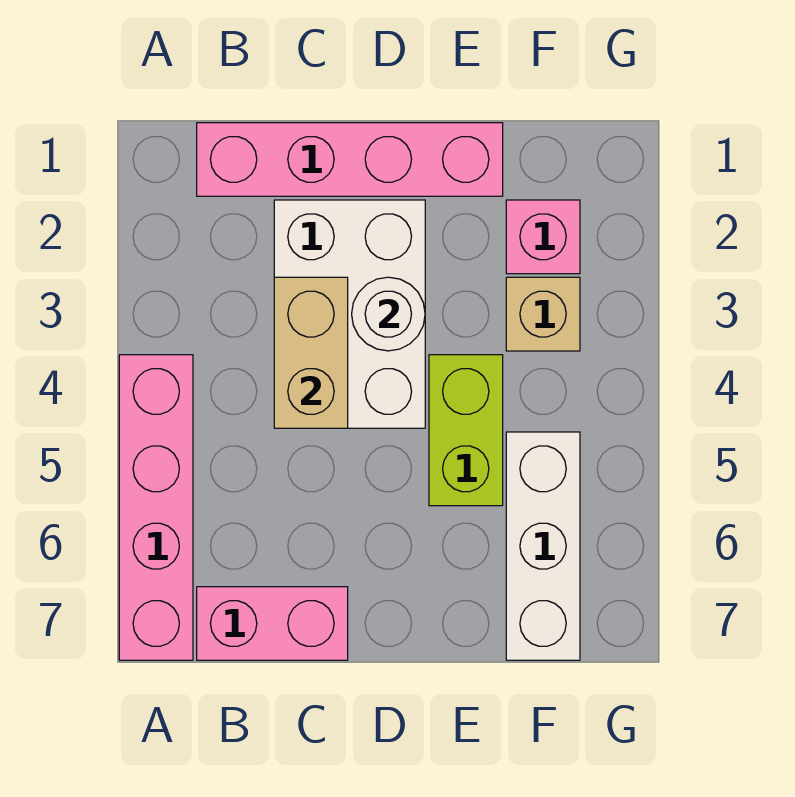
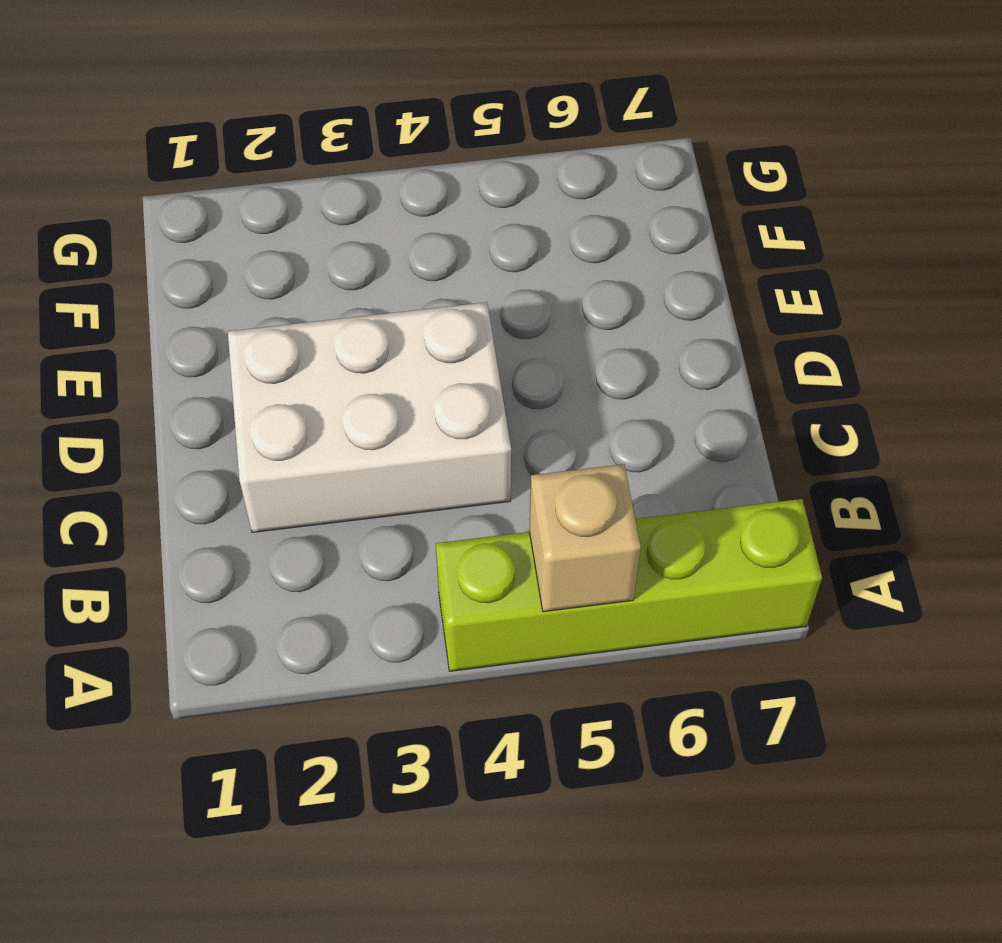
lime brick A4:A7 level 1 -> pink brick A4:A7 level 1
tan brick A5 level 2 -> tan brick F3 level 1
none -> pink brick B1:E1 level 1
none -> pink brick B7:C7 level 1

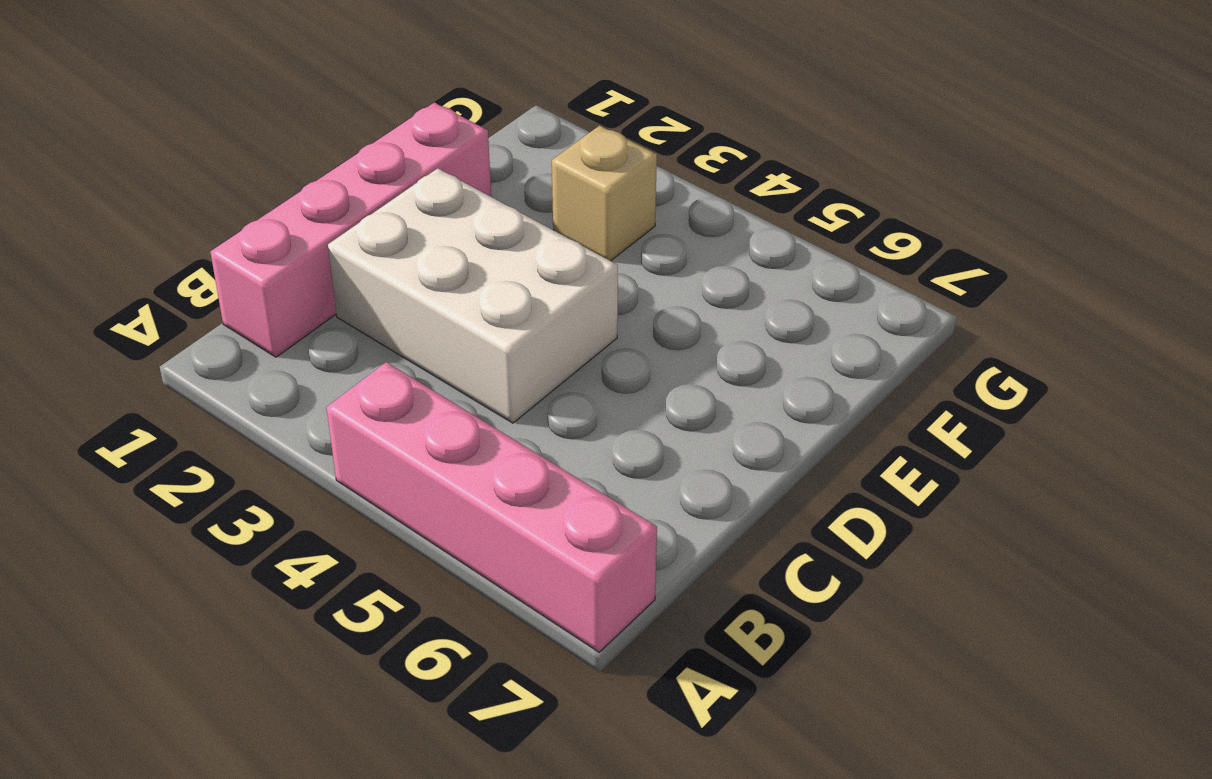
none -> pink brick B7:C7 level 1
none -> lime brick E4:E5 level 1

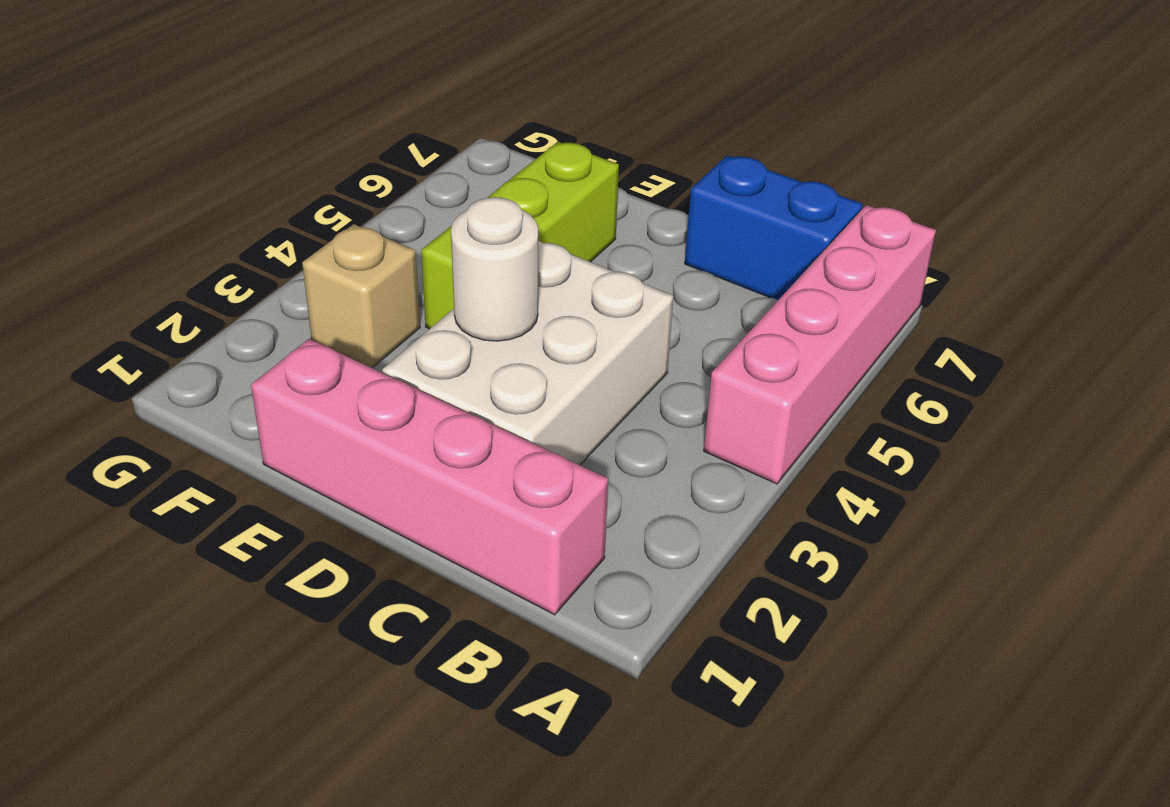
blue brick B7:C7 level 1 -> pink brick B7:C7 level 1
lime brick E4:E6 level 1 -> lime brick E4:E5 level 1
none -> pink brick F2 level 1
none -> white brick F5:F7 level 1

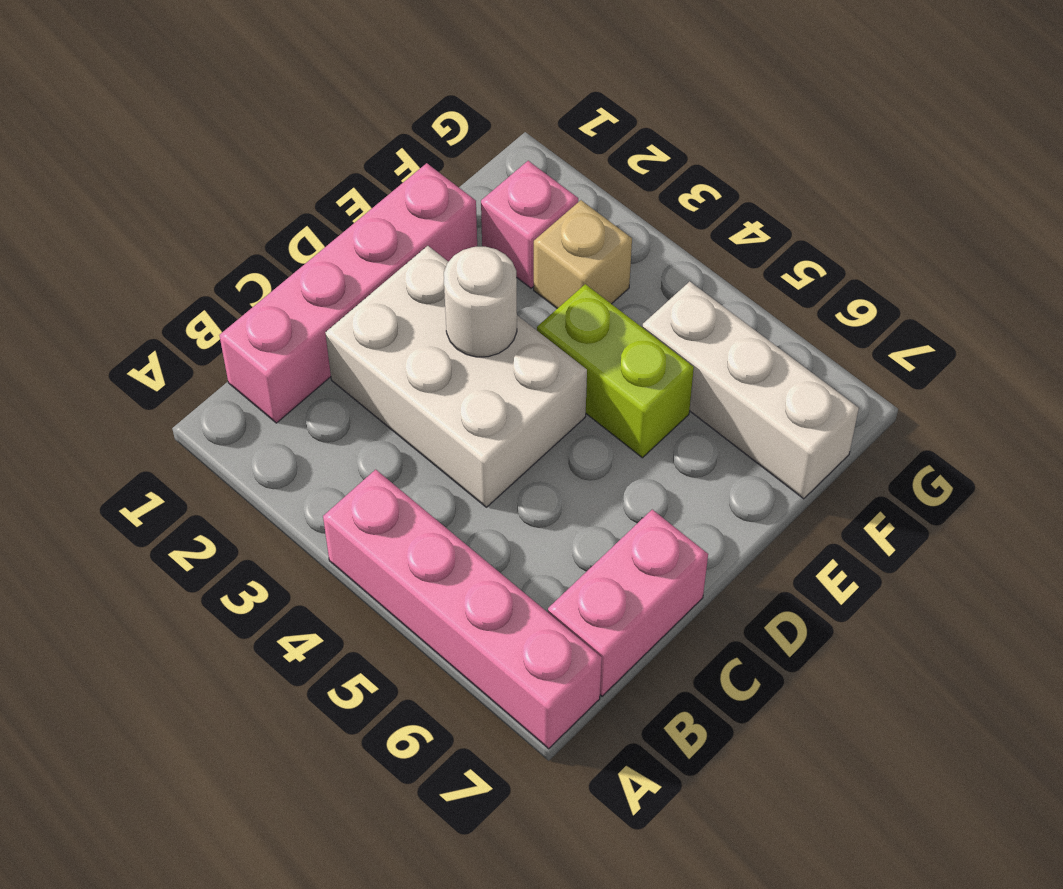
none -> tan brick C3:C4 level 2

